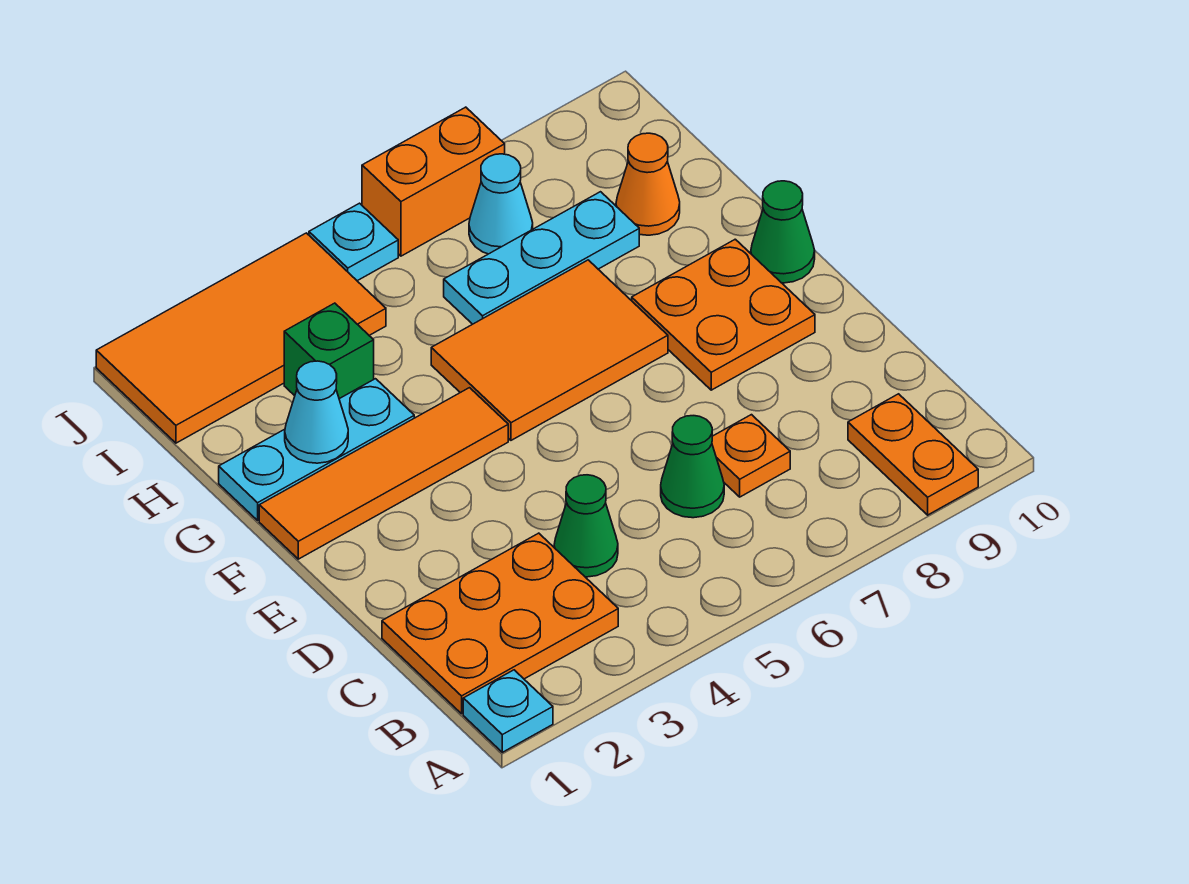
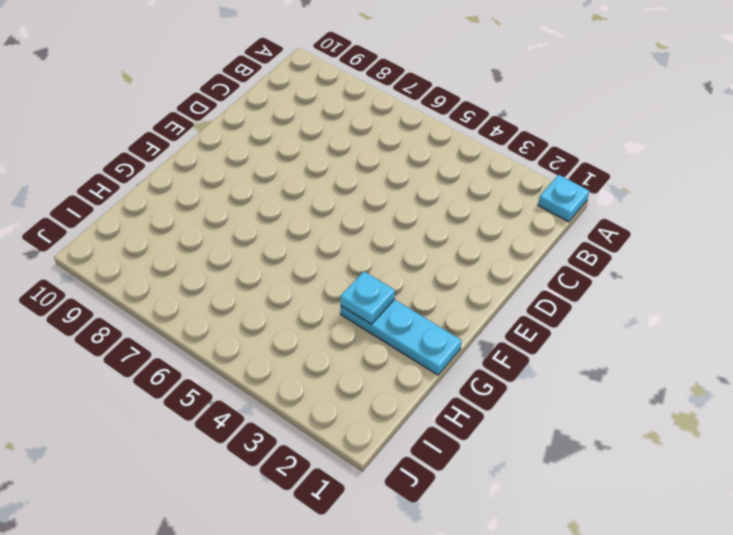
cyan plate G3 level 2 -> cyan plate J5 level 1
none -> orange plate A9:B9 level 1
none -> orange plate B1:C3 level 1
none -> green cone C4 level 1

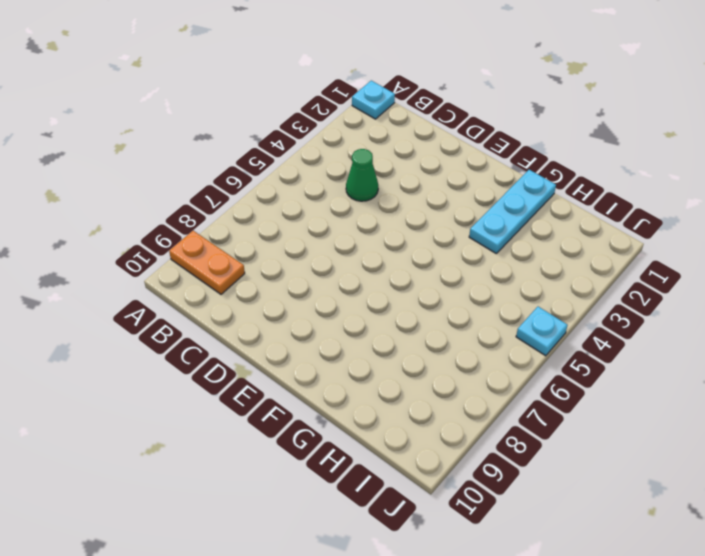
none -> orange plate B1:C3 level 1
none -> green cone C6 level 1
none -> orange plate C7 level 1

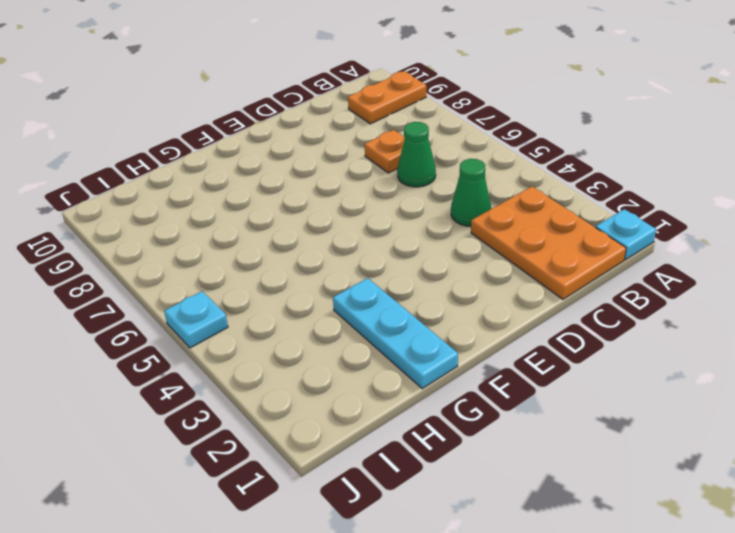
none -> orange plate E8:F9 level 1
none -> orange tile F1:F4 level 1
none -> orange tile F5:G7 level 1

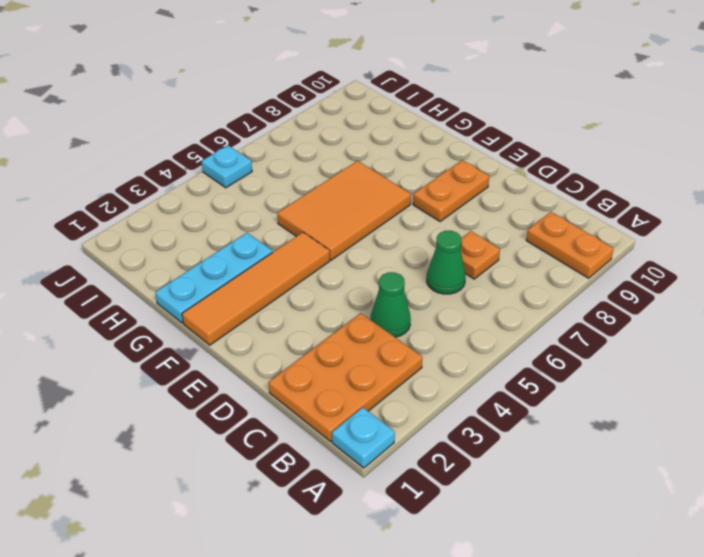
orange plate E8:E9 level 1 -> orange plate E8:F9 level 1
none -> green cone F10 level 1
none -> green brick H3 level 1
none -> cyan plate H6:H8 level 1

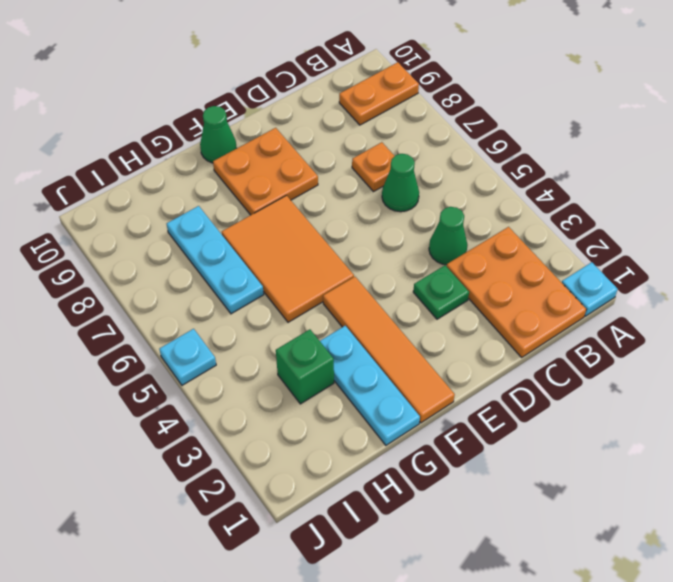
green plate D3 level 1 -> none
none -> orange cone H9 level 1
none -> orange tile I1:J4 level 1
none -> cyan cone I7 level 1

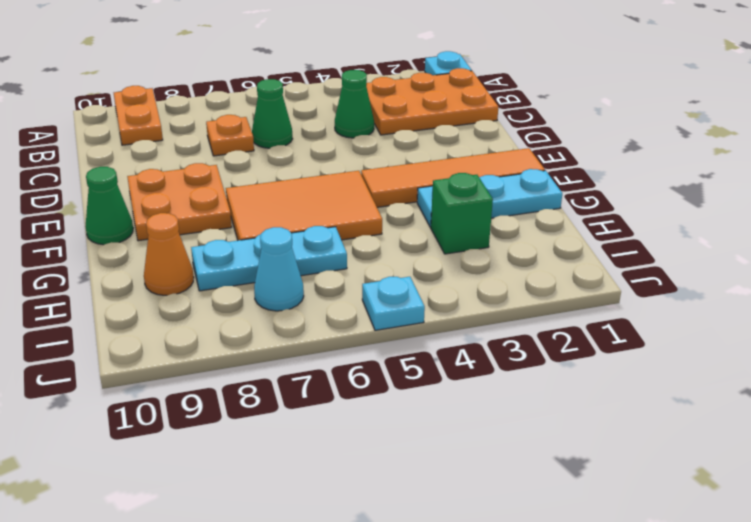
none -> orange tile I1:J4 level 1
none -> orange brick J6:J7 level 1
none -> cyan cone G2 level 2

